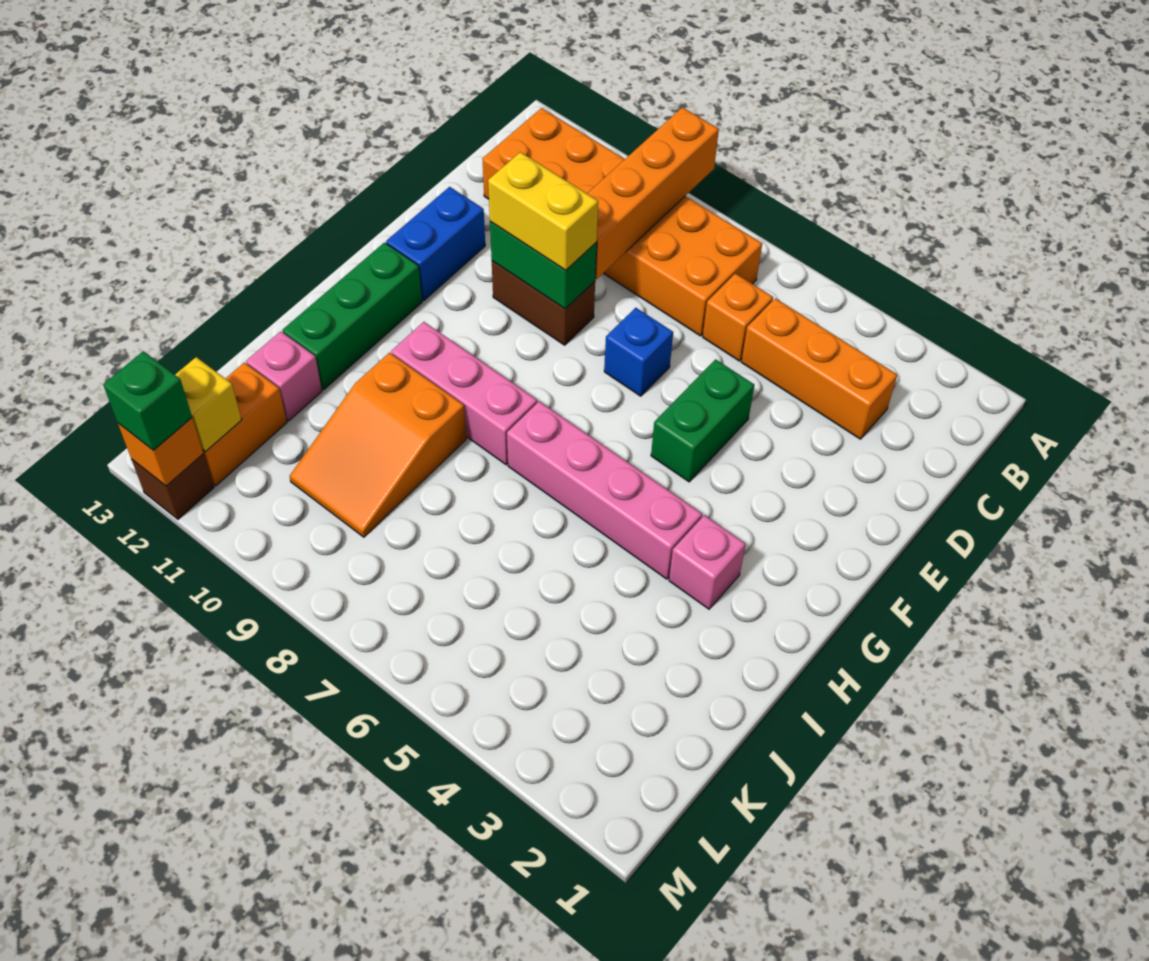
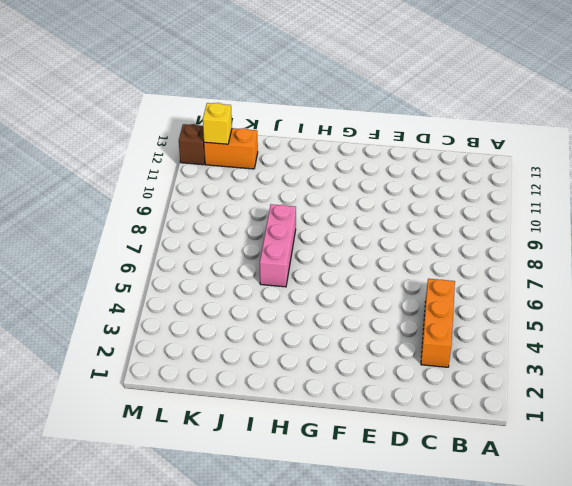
pink brick I6:I8 level 1 -> pink brick H8:H10 level 1
none -> orange brick B7:C12 level 1
none -> orange brick C6 level 1
none -> green brick E5:F5 level 1

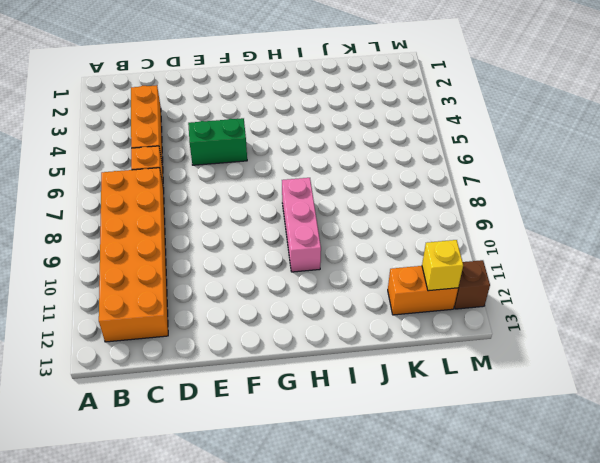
none -> blue brick E7 level 1
none -> brown brick E9:E10 level 1
none -> blue brick E12:F12 level 1

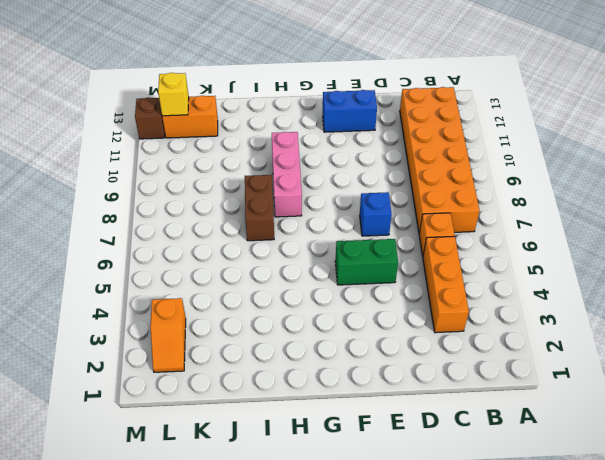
brown brick I7:I8 level 1 -> brown brick E9:E10 level 1
orange slope L2:L3 level 1 top 3 -> none
none -> green brick G12:I12 level 1
none -> pink brick H3 level 1
none -> pink brick H4:H7 level 1

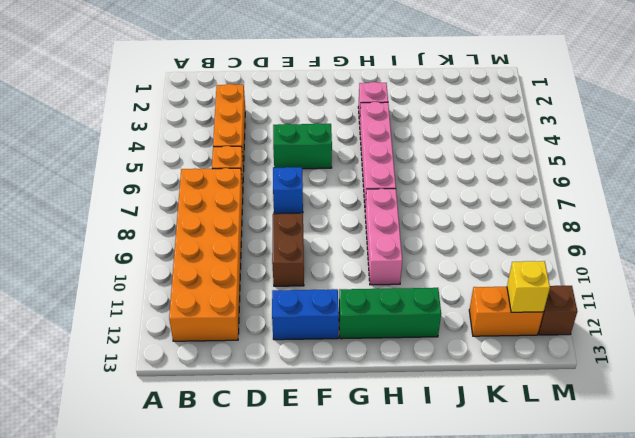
none -> orange slope I9:K10 level 1 top I
none -> pink brick J12 level 1
none -> orange brick A9:D9 level 2

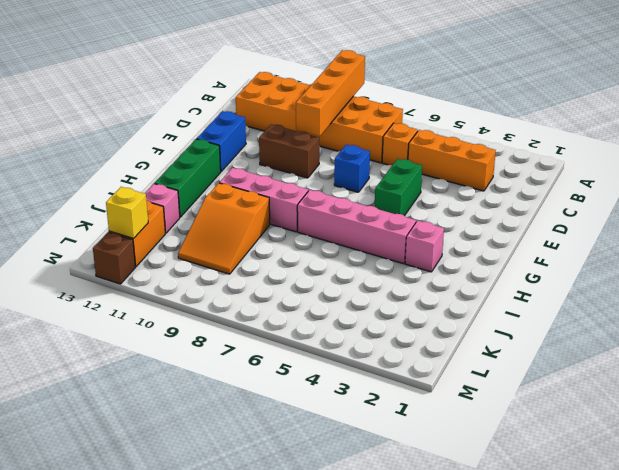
none -> green brick E9:E10 level 2
none -> orange brick M12 level 2
none -> yellow brick E9:E10 level 3

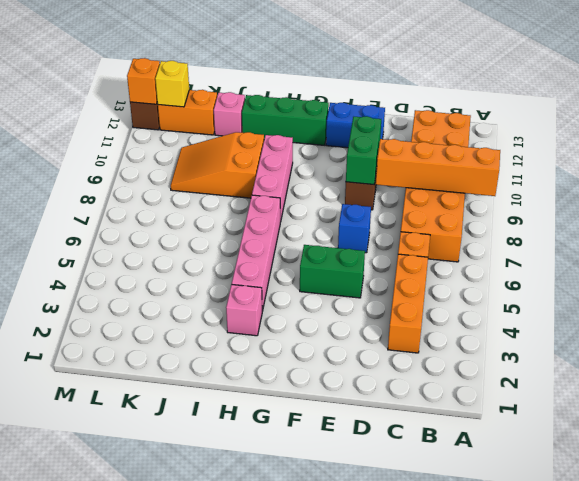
none -> yellow brick E9:E10 level 3
none -> green brick M12 level 3

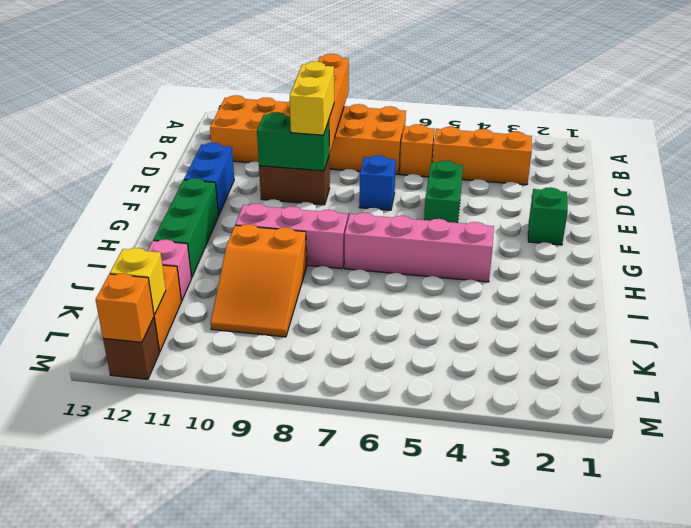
yellow brick D9:E9 level 3 -> yellow brick E9:E10 level 3
green brick F2 level 1 -> green brick M12 level 3
none -> pink brick H3 level 1

